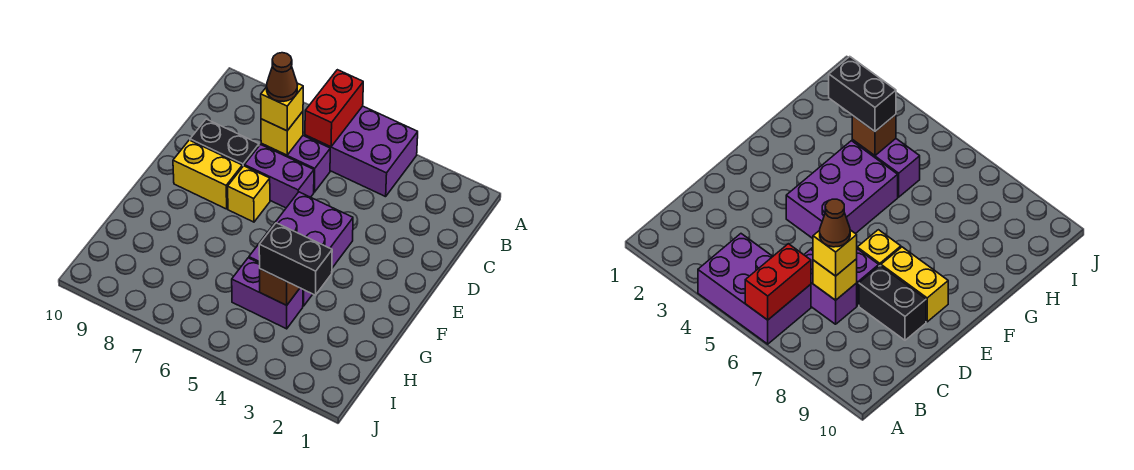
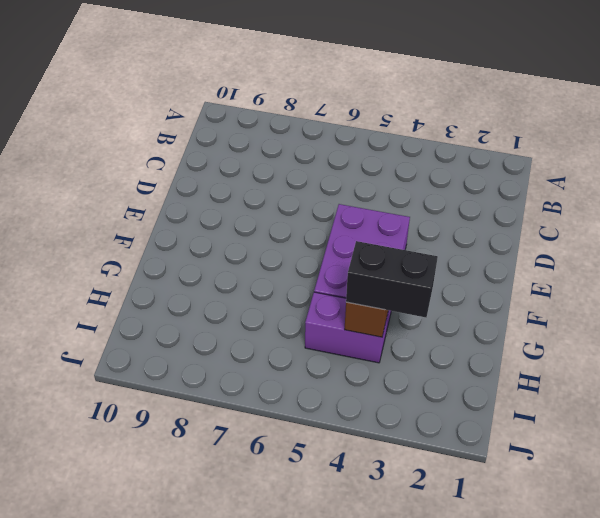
none -> purple brick A4:B6 level 1
none -> purple brick C6:C7 level 1
none -> purple brick D6:D7 level 1

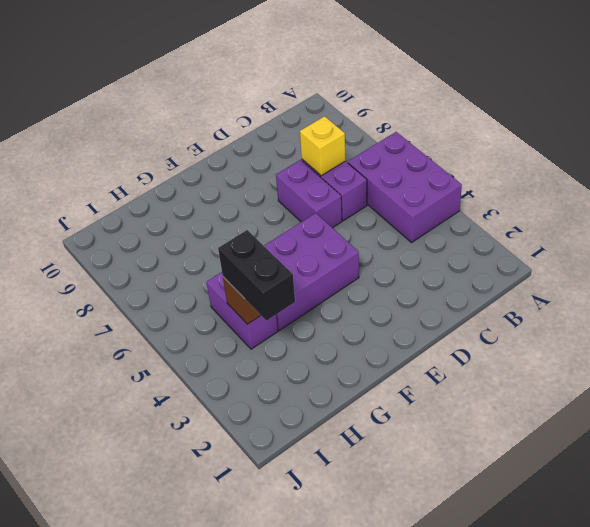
none -> black brick D8:D9 level 1
none -> yellow brick E7 level 1
none -> yellow brick E8:E9 level 1

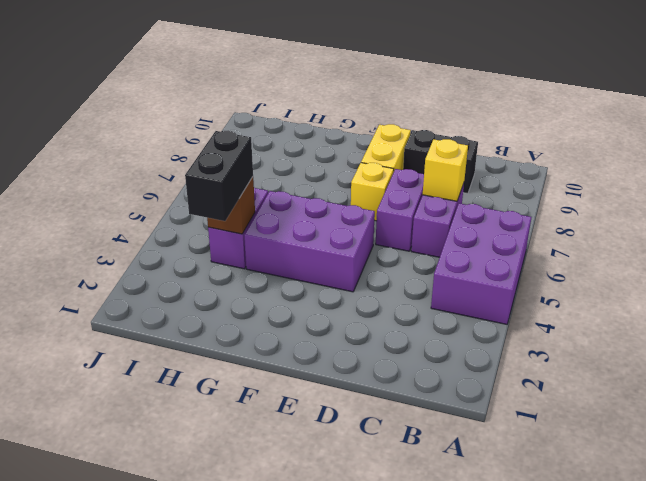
black brick C9:D9 level 1 -> black brick D8:D9 level 1
none -> red brick A6:B6 level 2
none -> yellow brick C7 level 3
none -> brown cone C7 level 4

